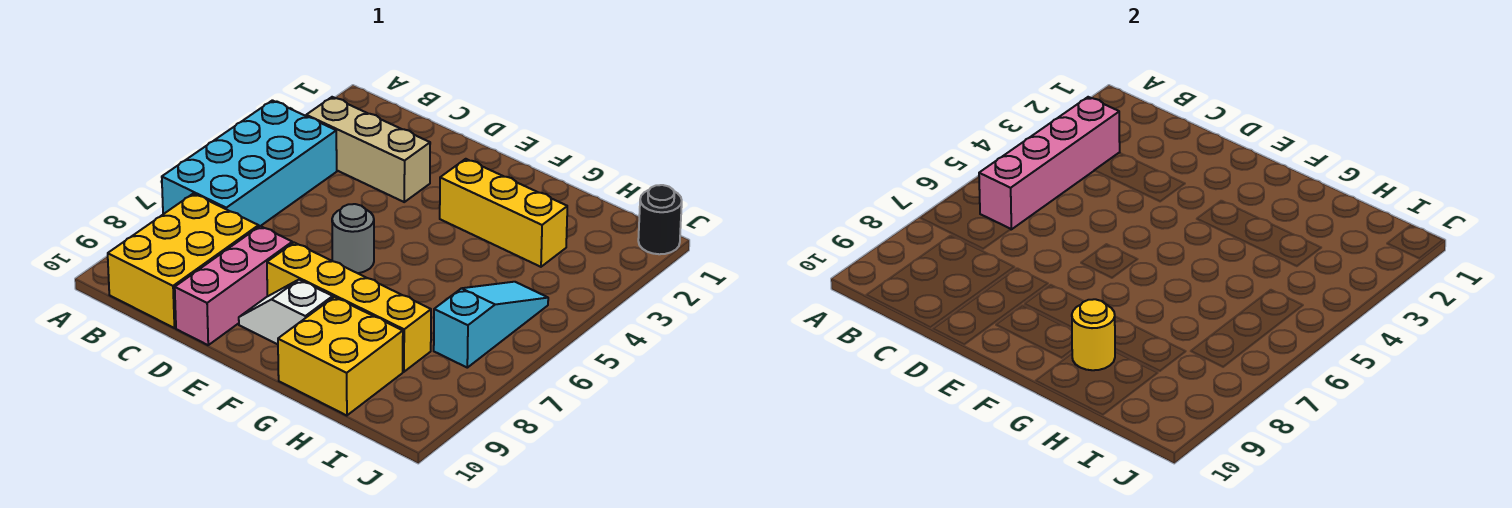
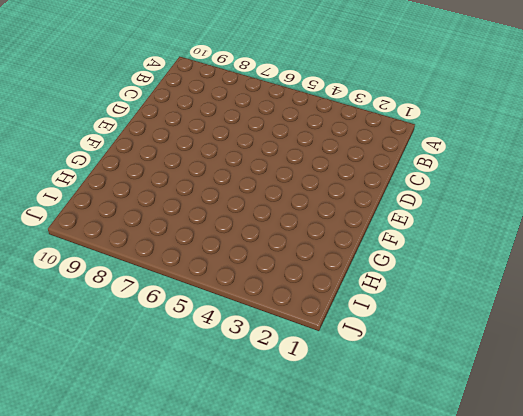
none -> cyan brick A4:B7 level 1
none -> tan brick B3:D3 level 1
none -> yellow brick B8:C10 level 1

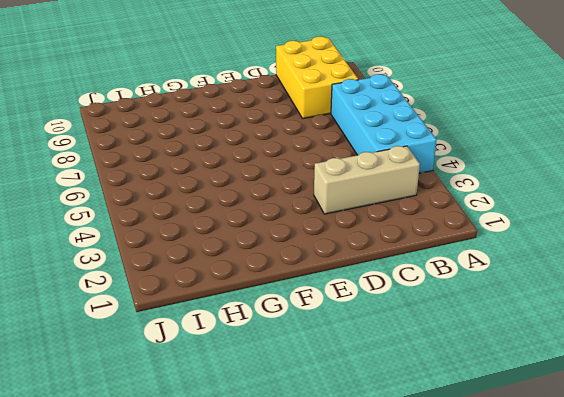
none -> pink brick D8:D10 level 1
none -> grey round brick E6 level 1
none -> yellow brick E8:H8 level 1

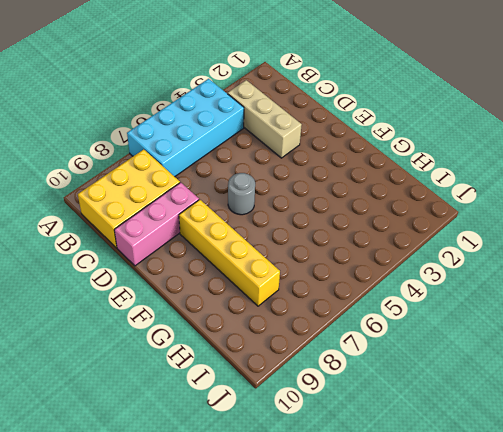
none -> white slope E9:F9 level 1 top F
none -> yellow brick F3:H3 level 1
none -> yellow brick G9:H10 level 1

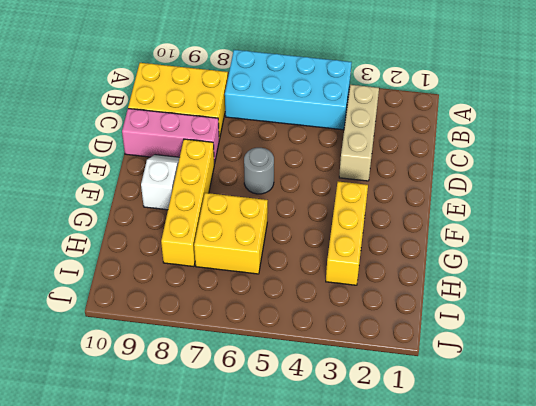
yellow brick G6:H7 level 1 -> yellow brick G9:H10 level 1
none -> cyan slope I5:I7 level 1 top 7
none -> black round brick J1 level 1
none -> pink brick B3:B6 level 2

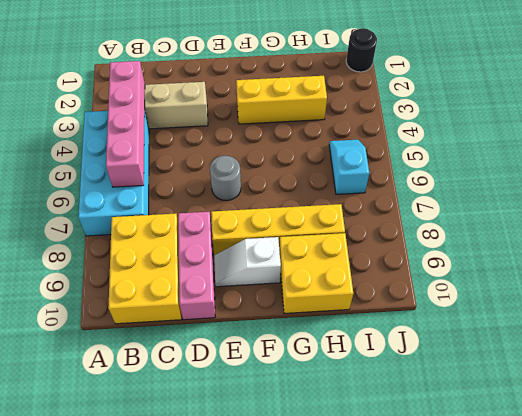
cyan slope I5:I6 level 1 top 6 -> cyan slope I5:I7 level 1 top 7
none -> yellow round brick G9 level 2

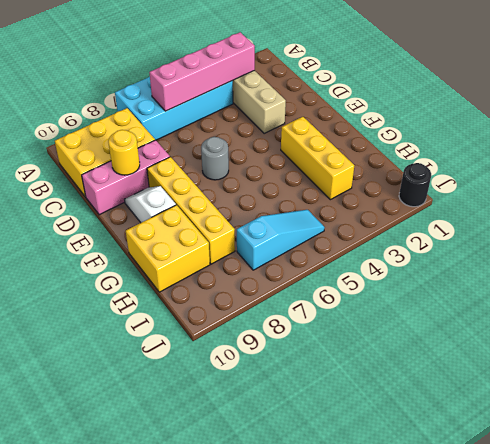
yellow round brick D9 level 2 -> yellow round brick G9 level 2

